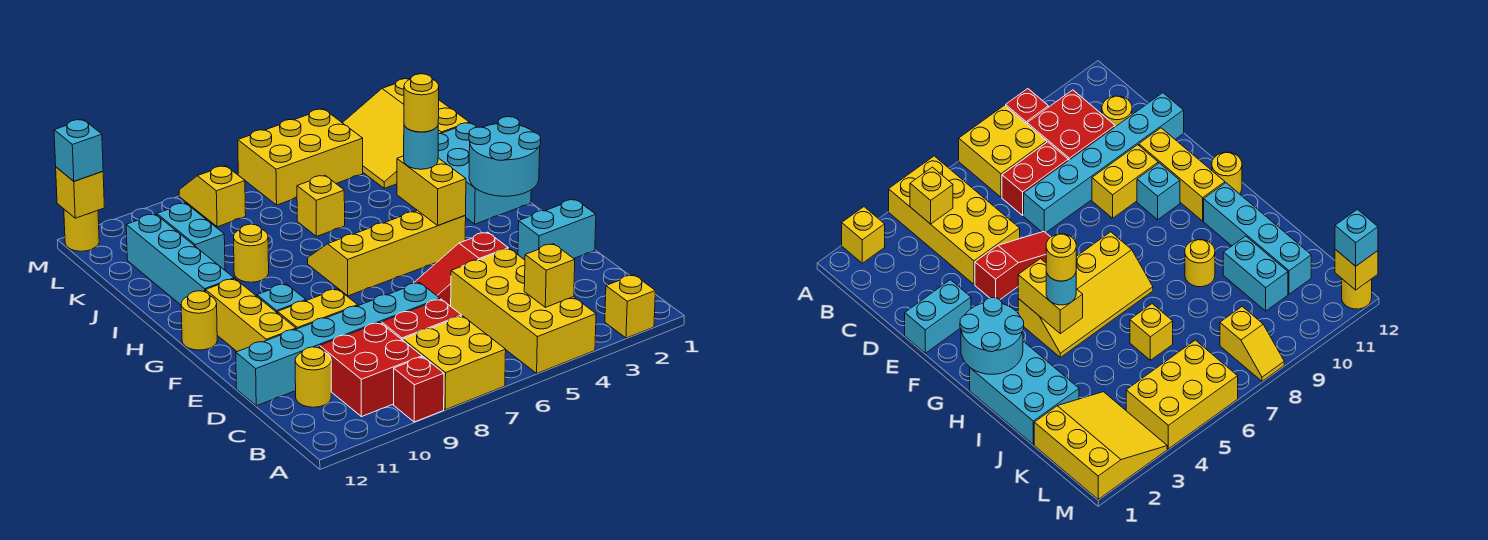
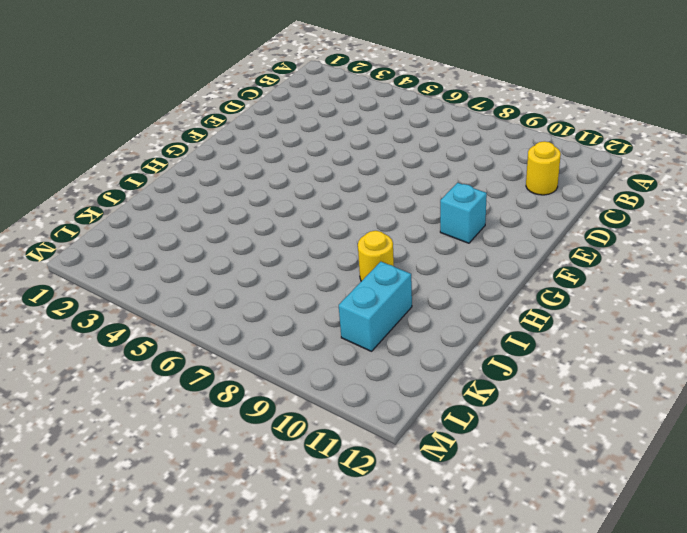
none -> yellow brick A2 level 1
none -> yellow brick A4:D5 level 1
none -> yellow brick A7:B8 level 1
none -> red brick A9 level 1

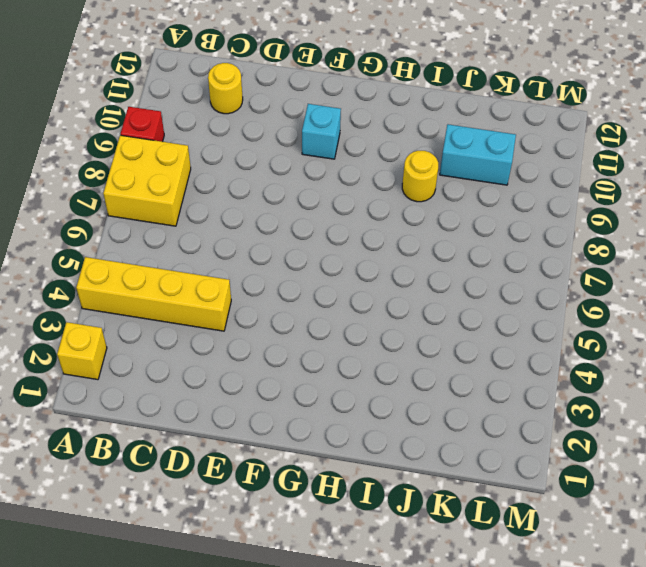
yellow brick A4:D4 level 1 -> yellow brick A4:D5 level 1
none -> red brick B9:C10 level 1
none -> red brick C7:C8 level 1
none -> cyan brick D7:D12 level 1
none -> cyan brick E1:E2 level 1

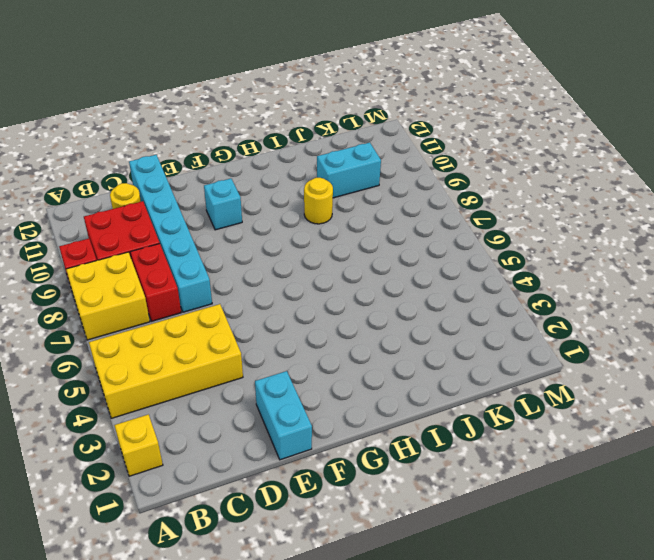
none -> red slope E4:E6 level 1 top 4
none -> yellow brick E9:E10 level 1
none -> yellow brick E11:G11 level 1
none -> yellow slope G4:H7 level 1 top G

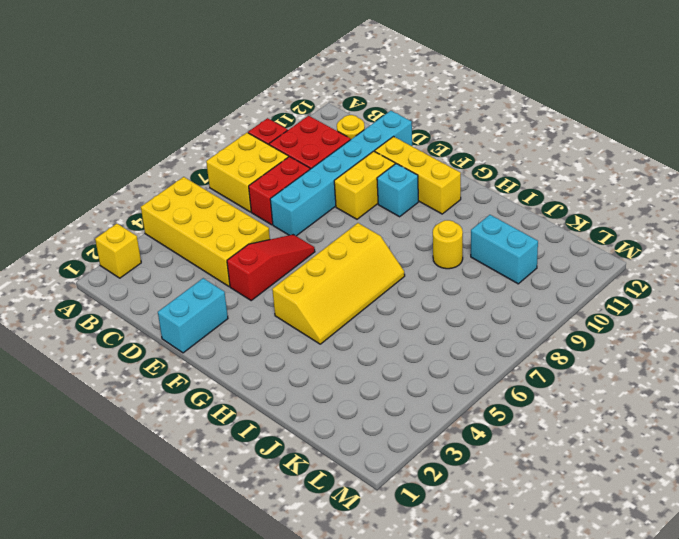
none -> yellow round brick G12 level 1
none -> cyan brick H1:J2 level 1
none -> cyan brick H11:K11 level 1
none -> yellow brick J6 level 1

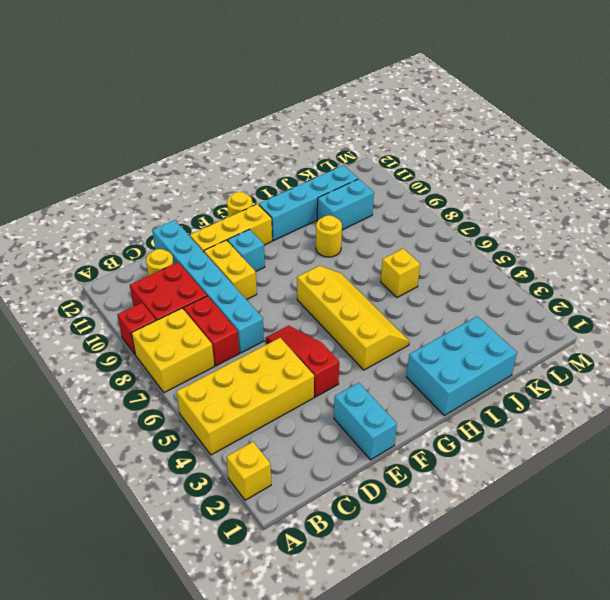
none -> yellow slope K1:M3 level 1 top 1
none -> yellow brick L4:M6 level 1
none -> yellow slope L8:M8 level 1 top L
none -> yellow round brick M12 level 1

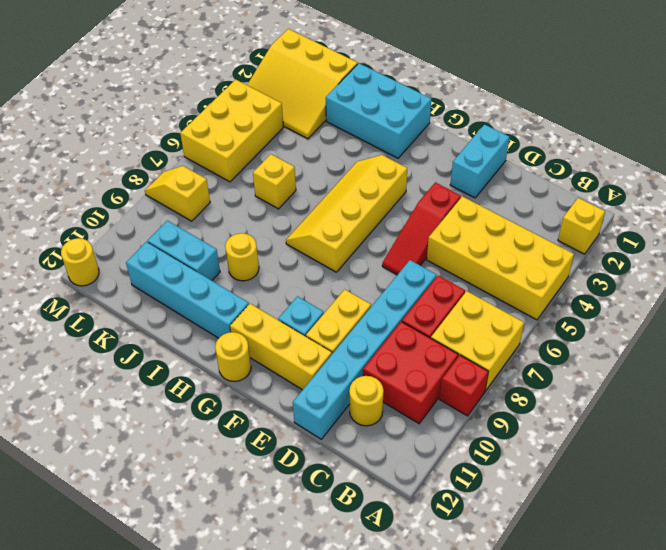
none -> yellow brick B4 level 2
none -> cyan round brick G1:H2 level 2
none -> yellow brick G4:H4 level 2
none -> yellow brick M12 level 2

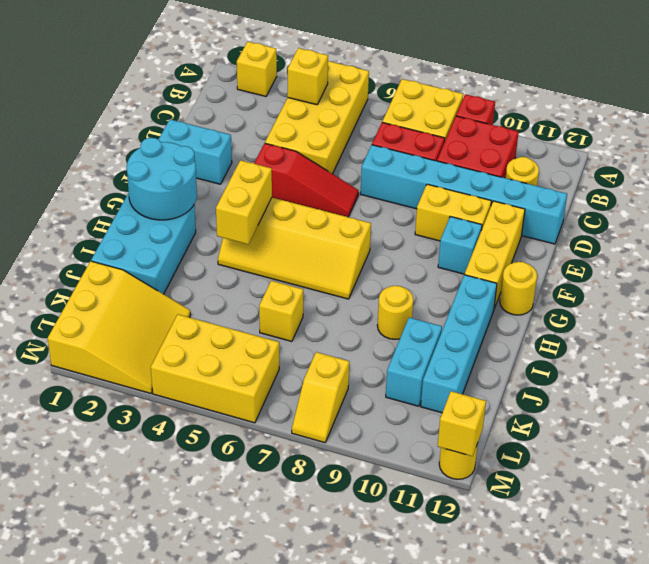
none -> cyan round brick H4 level 3
none -> cyan brick M12 level 3
none -> yellow round brick H4 level 4

